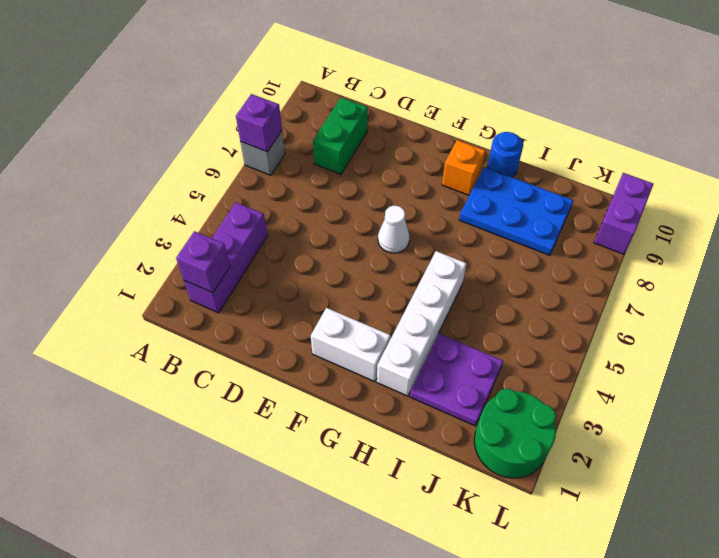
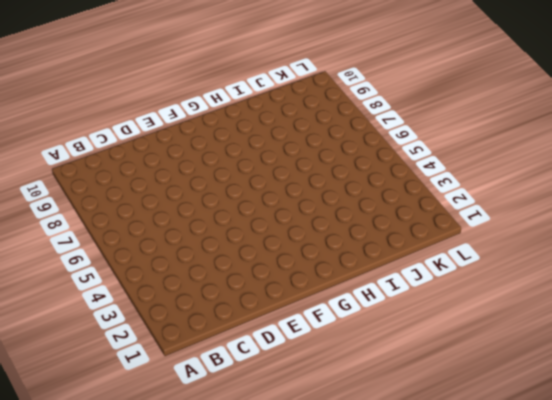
none -> grey brick A7 level 1
none -> purple brick B2:B4 level 1
none -> green brick C8:C9 level 1

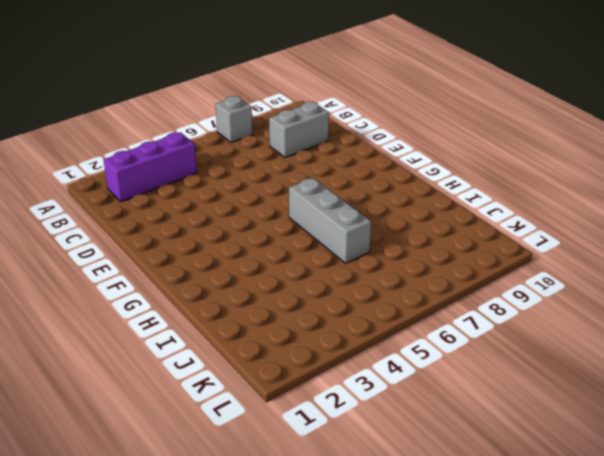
grey brick C8:C9 level 1 -> green brick C8:C9 level 1
grey brick G6:I6 level 1 -> none
none -> white brick F2:G2 level 1
none -> white cone F6 level 1
none -> orange brick G9 level 1

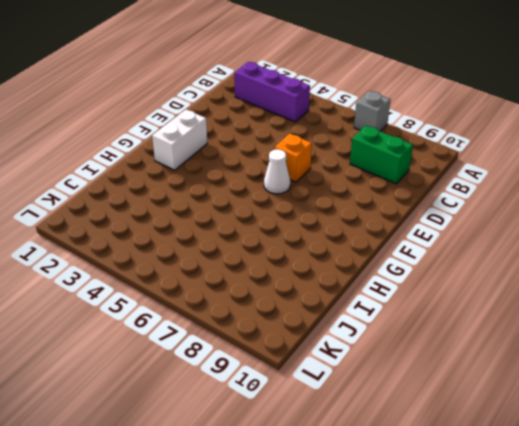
orange brick E6 level 1 -> orange brick G9 level 1
none -> white brick H2:H5 level 1
none -> blue plate H8:J9 level 1
none -> blue round brick H10 level 1

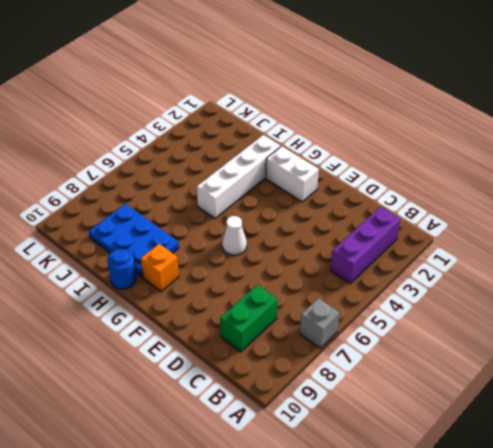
none -> purple plate I2:J3 level 1
none -> green round brick K1:L2 level 1
none -> purple brick L9:L10 level 1

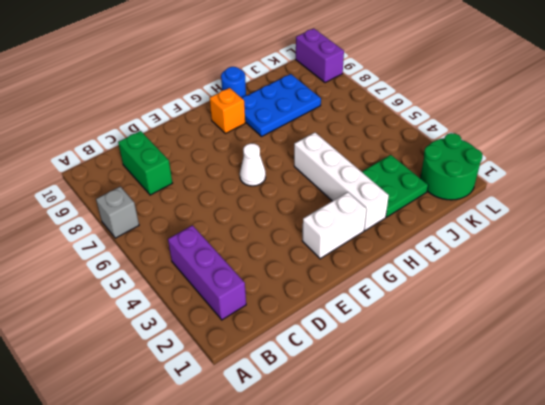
green plate I2:J3 level 1 -> purple plate I2:J3 level 1
none -> purple brick A7 level 2
none -> purple brick B2 level 2

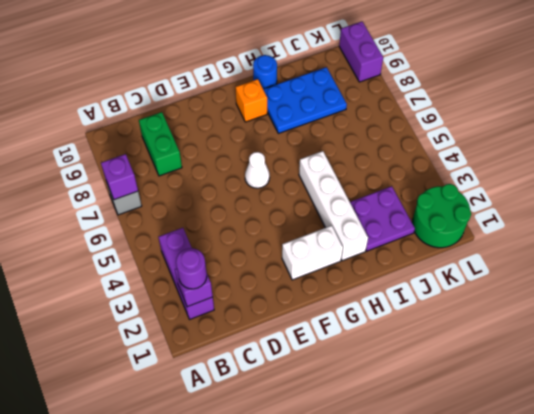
purple round brick B2 level 3 -> none

